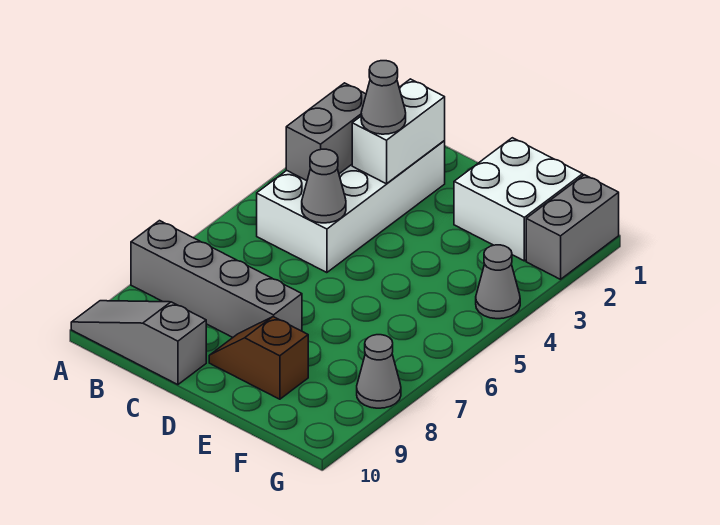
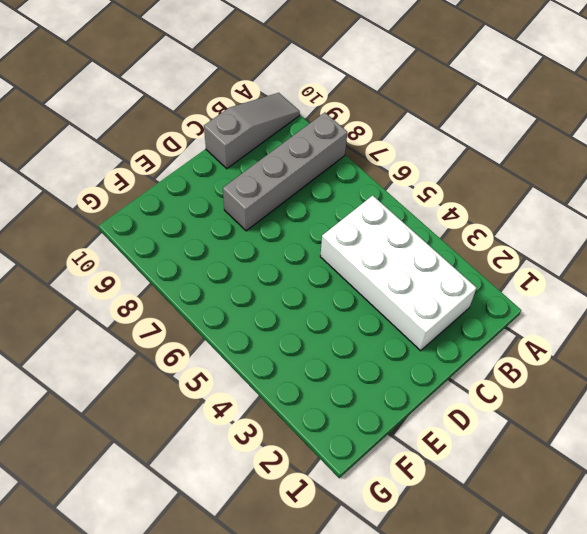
none -> brown slope D9:E9 level 1 top E
none -> white brick E1:F2 level 1
none -> grey brick G1:G2 level 1

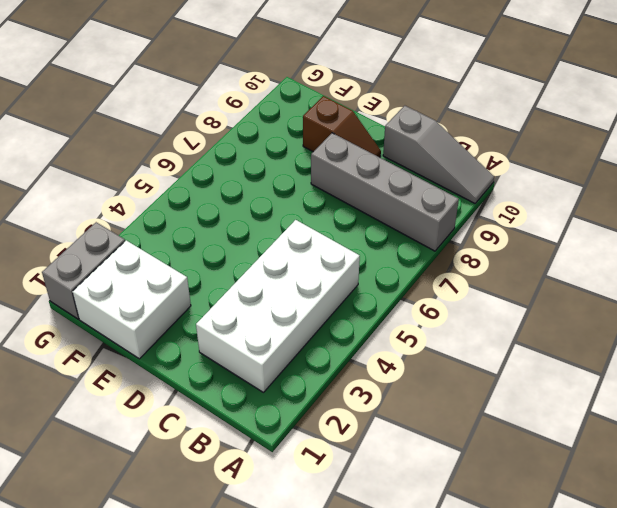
none -> grey cone G4 level 1
none -> grey cone G8 level 1
none -> grey brick B3:B4 level 2

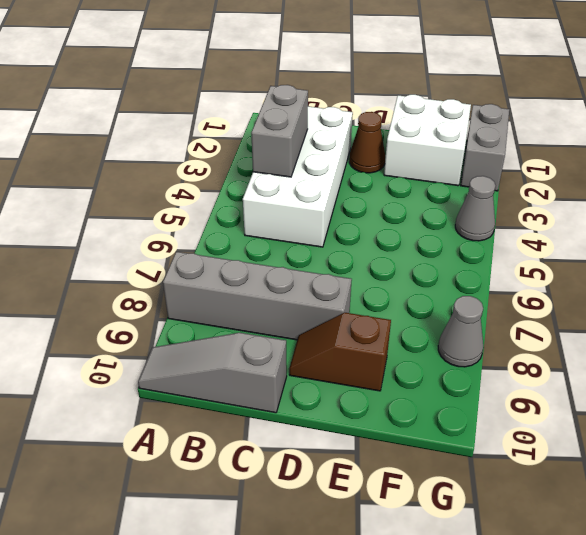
brown cone D2 level 1 -> none
none -> white brick C2:C3 level 2
none -> grey cone C5 level 2
none -> grey cone C3 level 3

